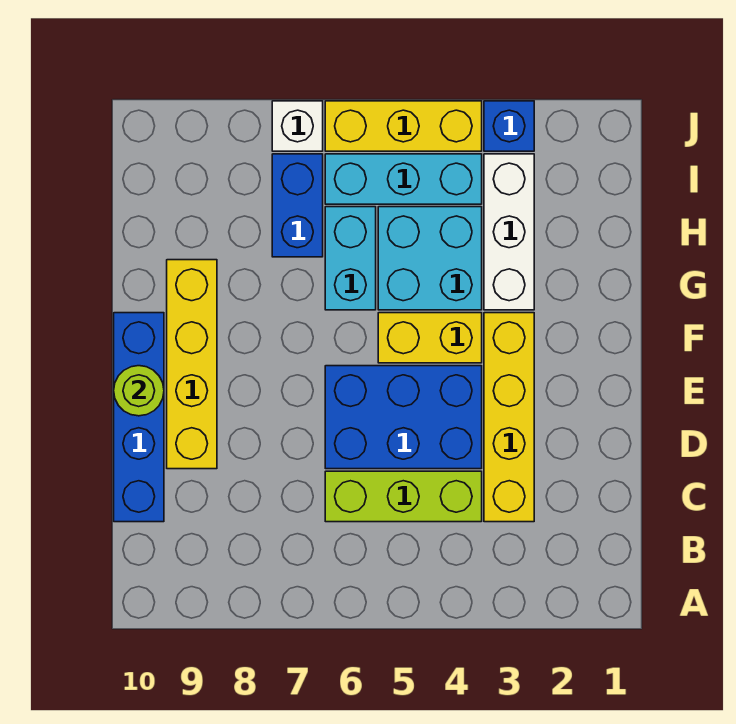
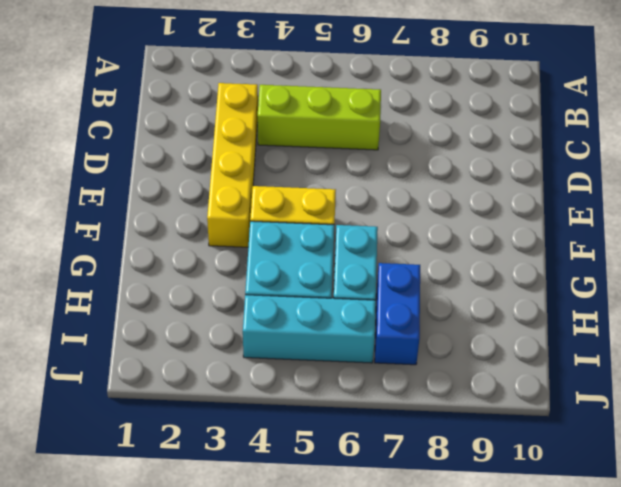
none -> blue brick C10:F10 level 1
none -> blue brick D4:E6 level 1
none -> yellow brick D9:G9 level 1

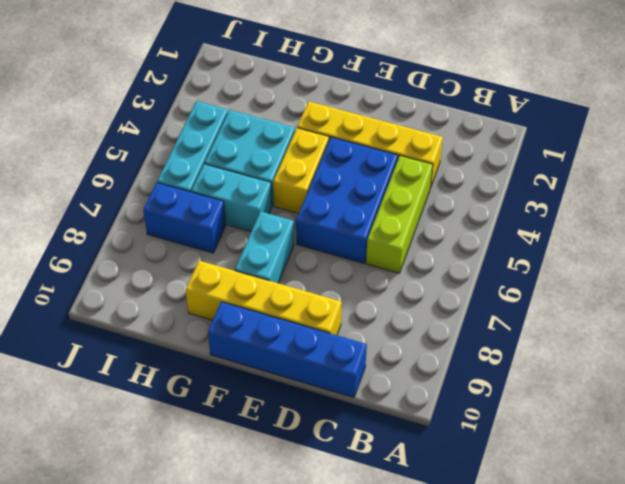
cyan brick F7:F8 level 1 -> none
none -> white brick G3:I3 level 1
none -> blue brick J3 level 1
none -> yellow brick J4:J6 level 1

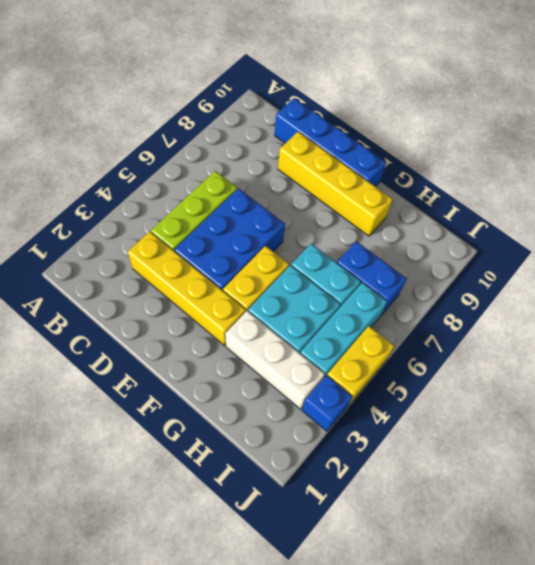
yellow brick J4:J5 level 1 -> yellow brick J4:J6 level 1
none -> white brick J7 level 1
none -> lime round brick E10 level 2

